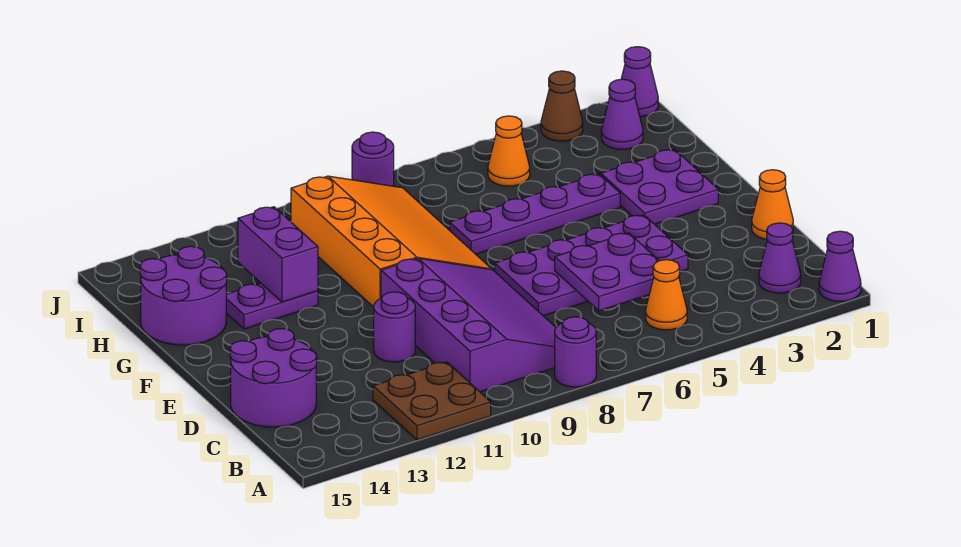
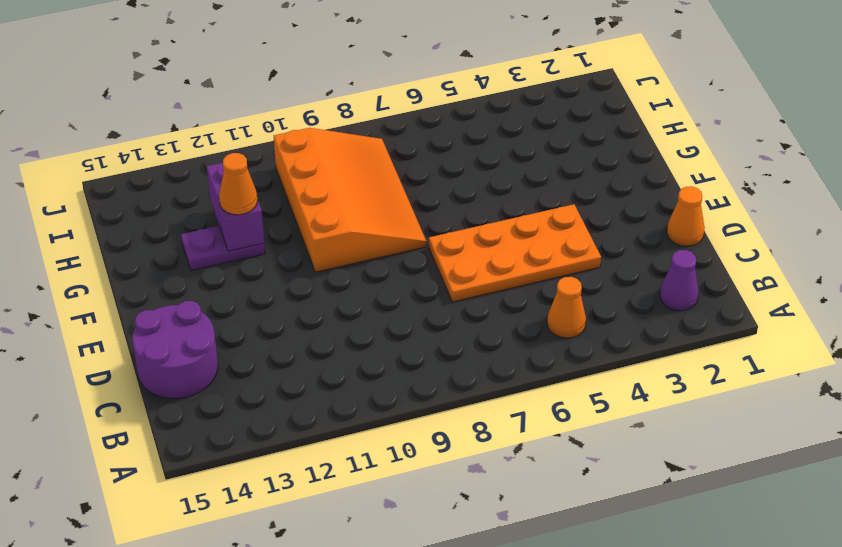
orange plate D4:E7 level 1 -> purple plate D4:E7 level 1
orange cone G12 level 3 -> orange cone I5 level 1
none -> purple cone A1 level 1
none -> purple round brick A8 level 1
none -> brown plate A11:B12 level 1

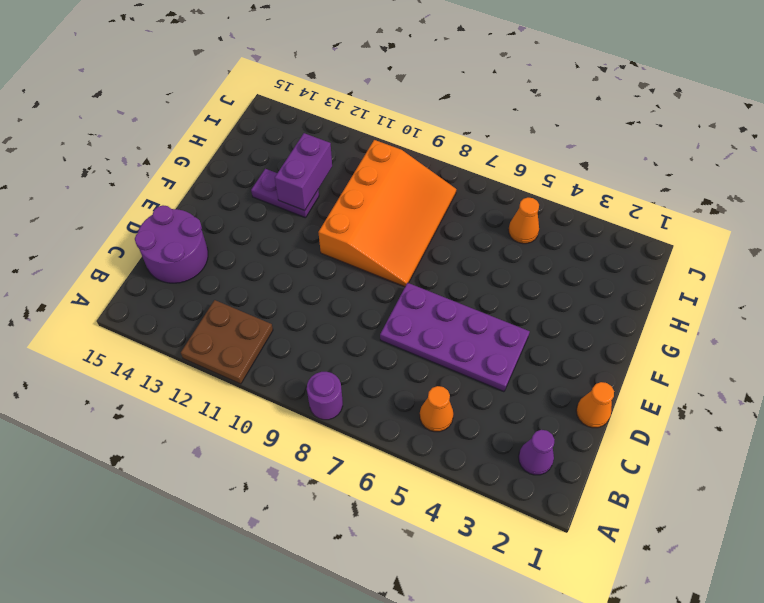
none -> purple cone A1 level 1
none -> purple slope B8:E10 level 1 top 10
none -> purple round brick D11 level 1

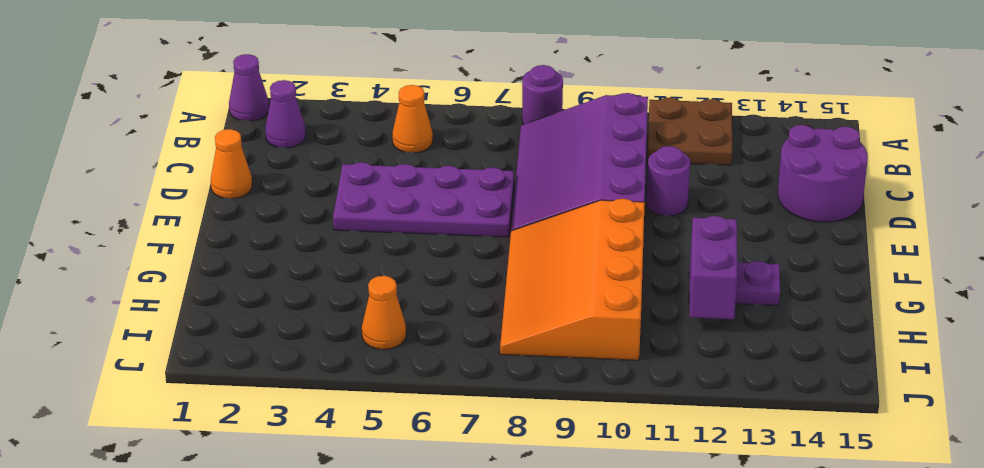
none -> purple plate F2:G3 level 1
none -> purple plate G4:G7 level 1
none -> purple round brick G14:H15 level 1

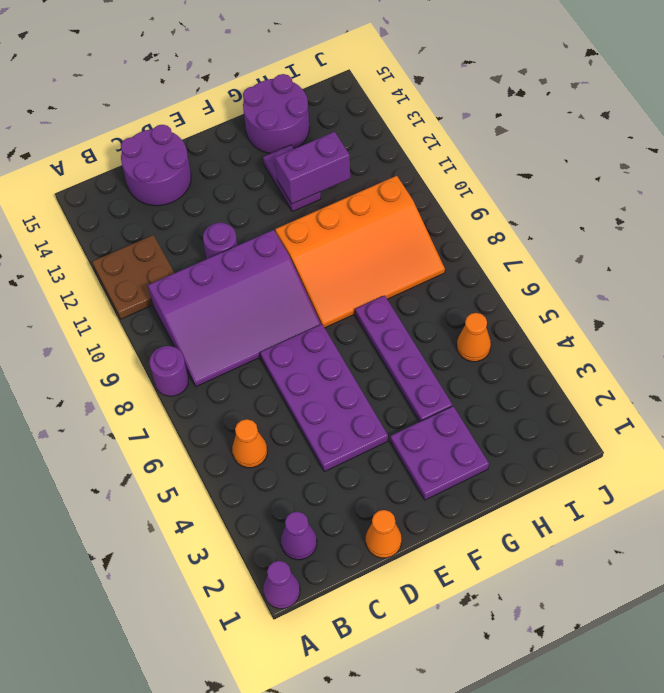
none -> purple cone I2 level 1
none -> purple cone J1 level 1
none -> brown cone J3 level 1

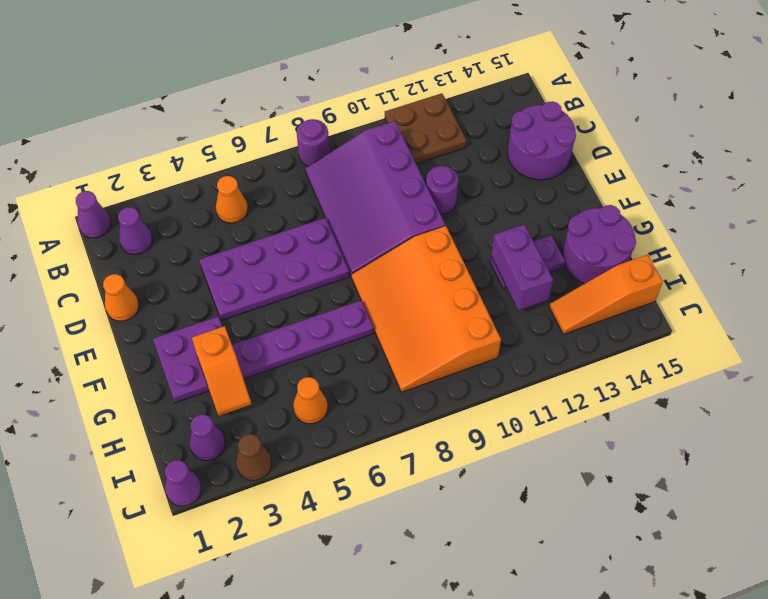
orange slope G3:H3 level 2 top G -> none
orange slope I13:I15 level 1 top 15 -> none
none -> purple round brick J8 level 1
none -> purple plate C5:D6 level 2

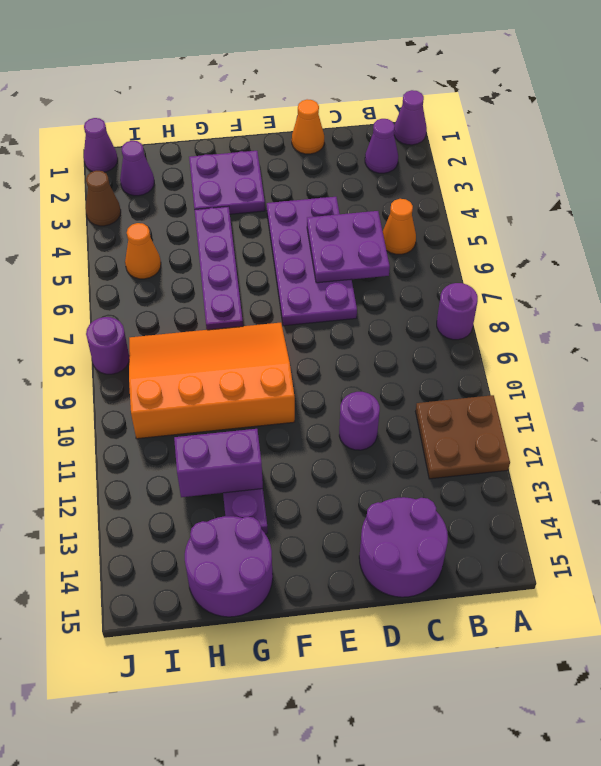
none -> purple slope B8:E10 level 1 top 10

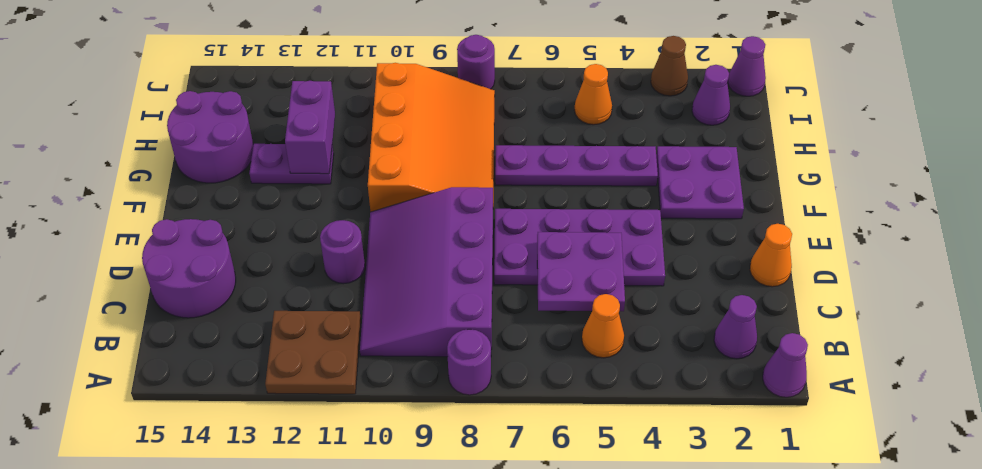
purple slope B8:E10 level 1 top 8 -> purple slope B8:E10 level 1 top 10

